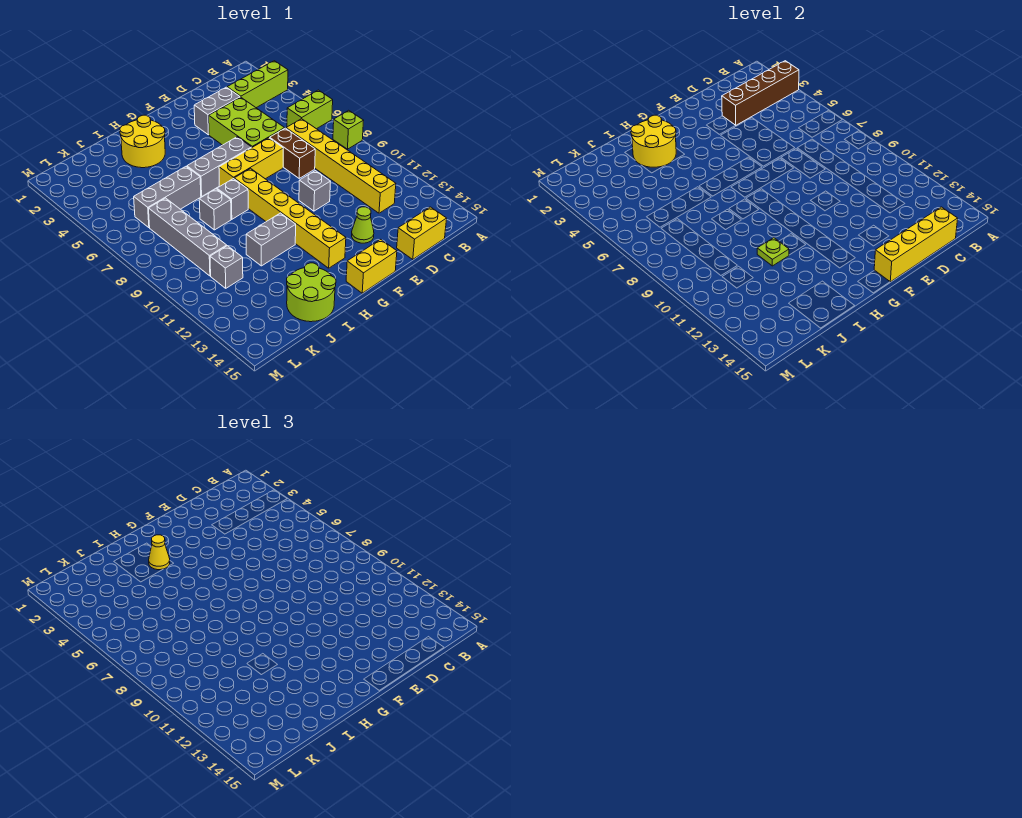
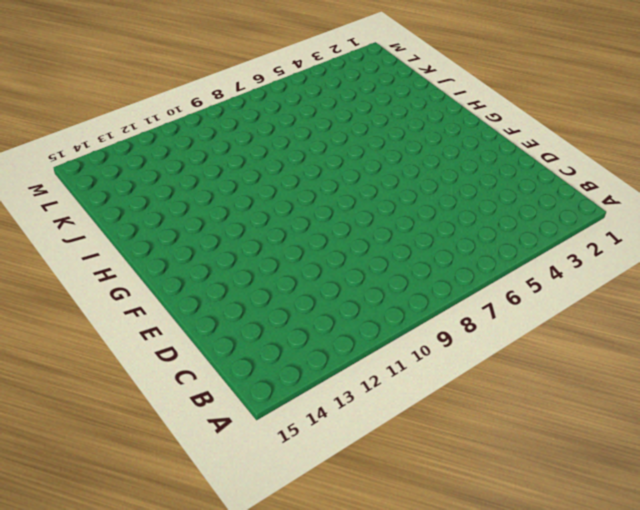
none -> lime brick A3:C3 level 1
none -> lime brick A6:B6 level 1
none -> lime brick A8 level 1

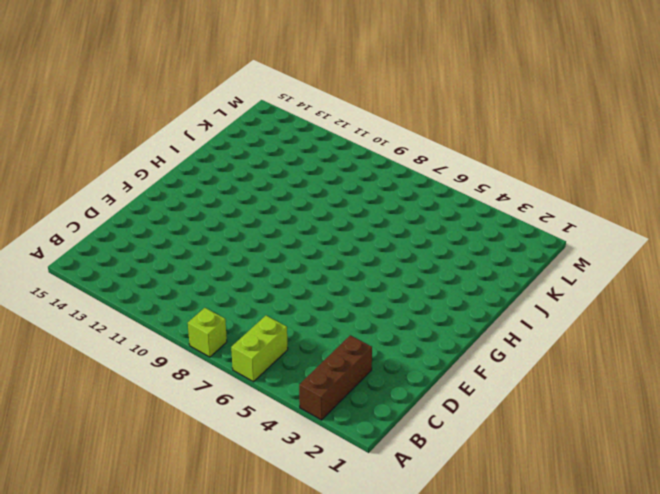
brown brick A3:C3 level 1 -> lime brick A3:C3 level 1
none -> yellow brick C7:C12 level 1
none -> yellow brick C15:D15 level 1
none -> grey brick D3:E3 level 1

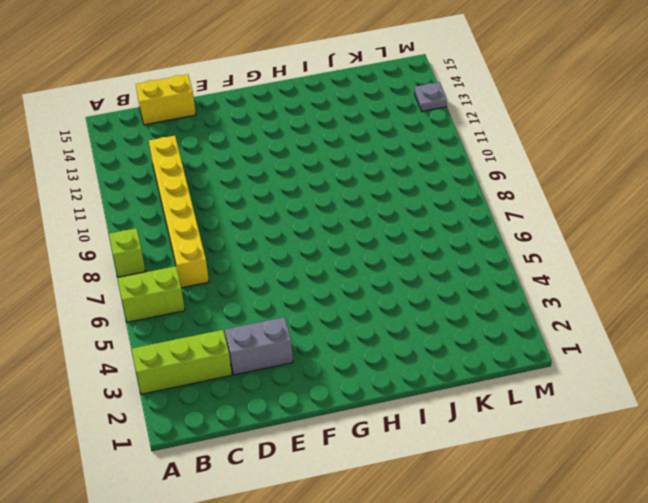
grey plate M13 level 1 -> none
none -> lime brick D4:E6 level 1
none -> brown brick D7:D8 level 1
none -> yellow brick E7:G7 level 1

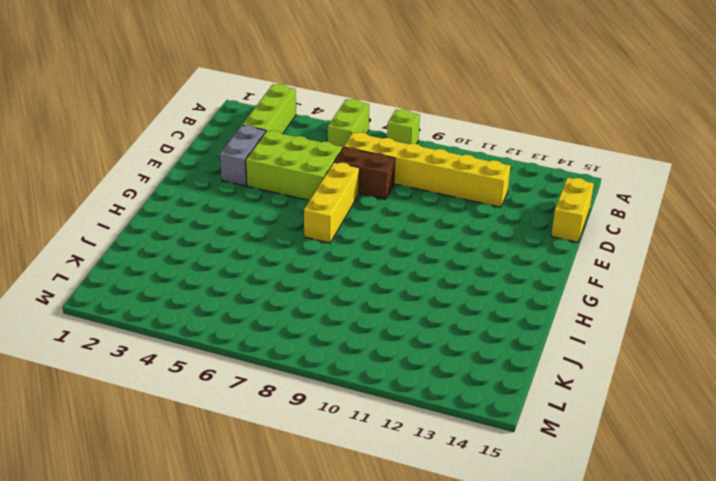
none -> grey brick E10 level 1
none -> lime cone E13 level 1
none -> grey brick F6:H6 level 1

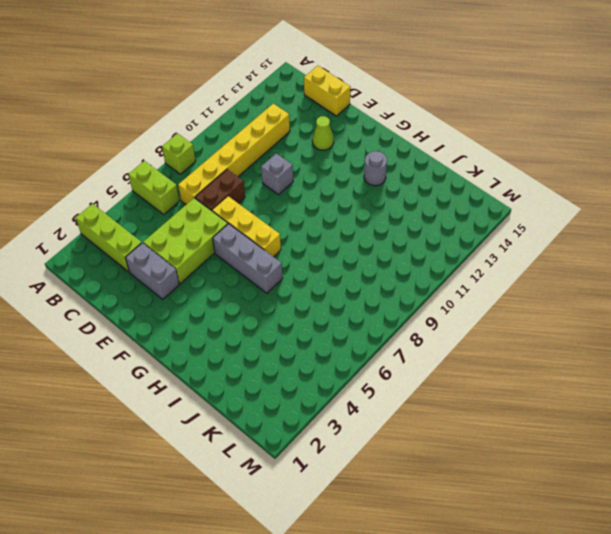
grey round brick H13 level 1 -> none
none -> yellow brick F15:G15 level 1
none -> yellow brick G8:G13 level 1
none -> yellow round brick H2:I3 level 1

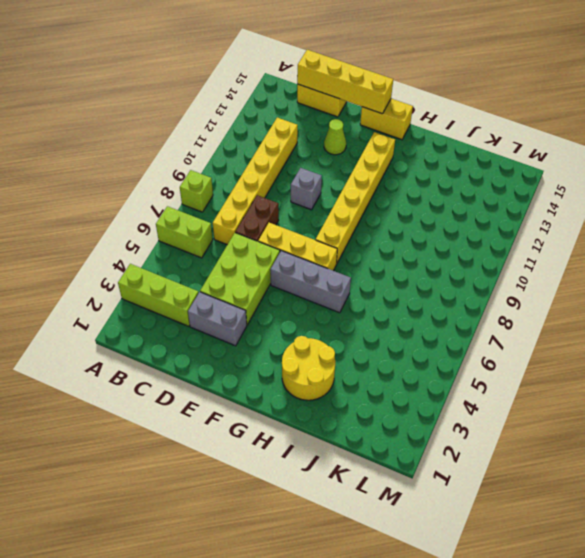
none -> grey brick H8 level 1
none -> grey brick H11:I11 level 1
none -> grey brick I6:K6 level 1

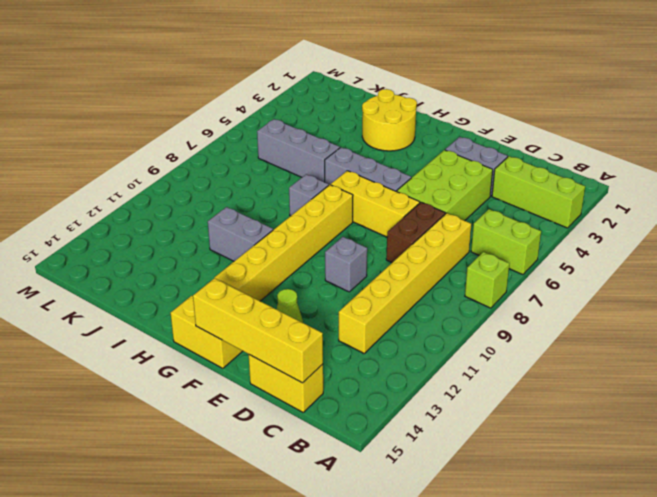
none -> grey brick I8 level 1
none -> lime round brick I14:J15 level 1
none -> grey brick K7:K10 level 1

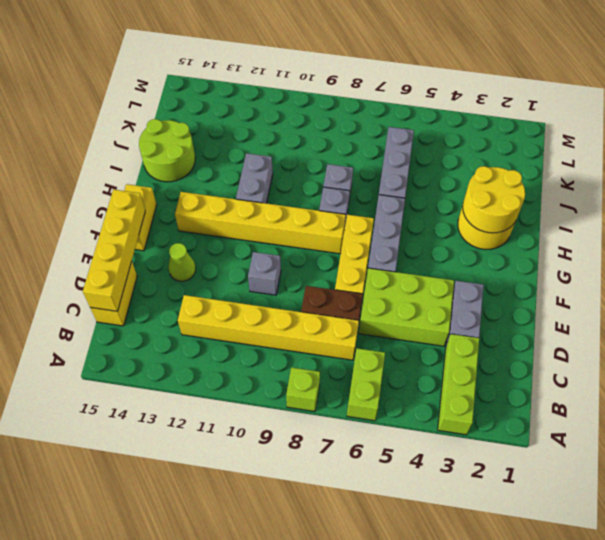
none -> grey brick K7:K10 level 1
none -> grey brick K11 level 1
none -> brown brick A3:D3 level 2

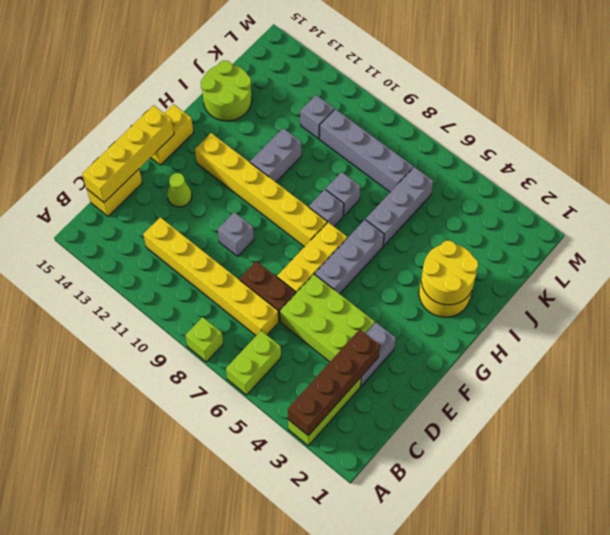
none -> lime plate I11 level 2
none -> yellow cone H3 level 3

